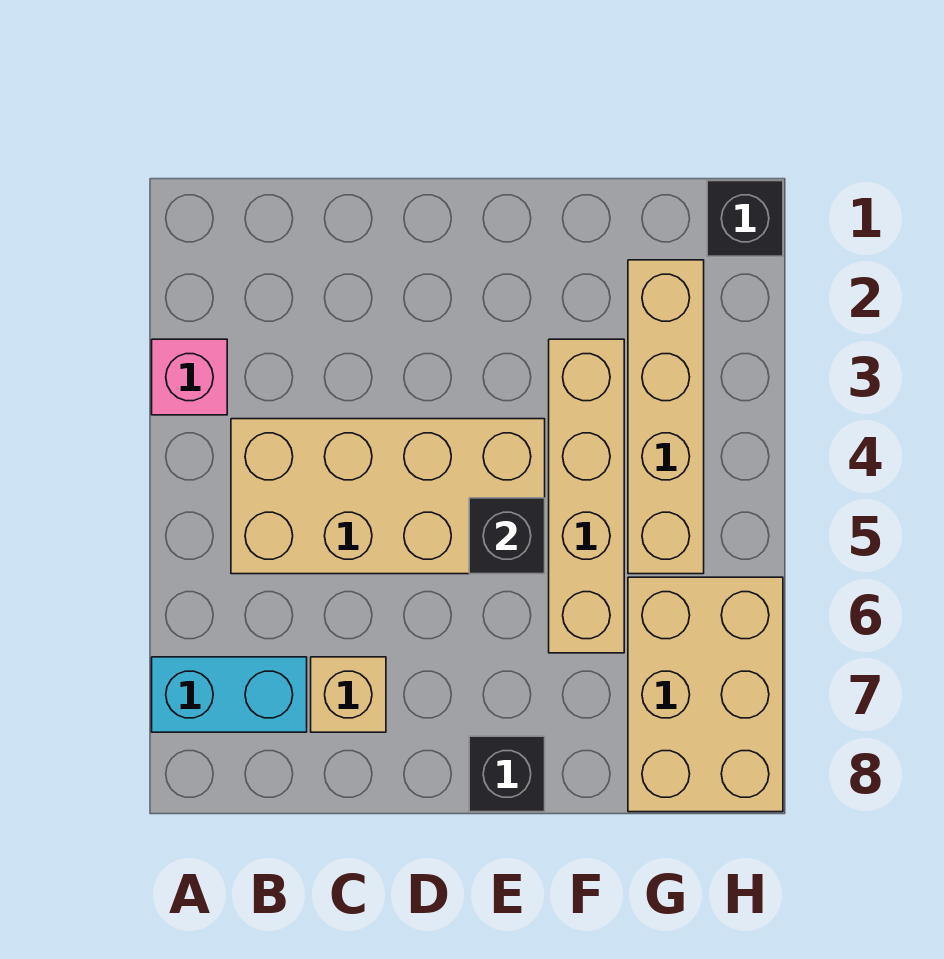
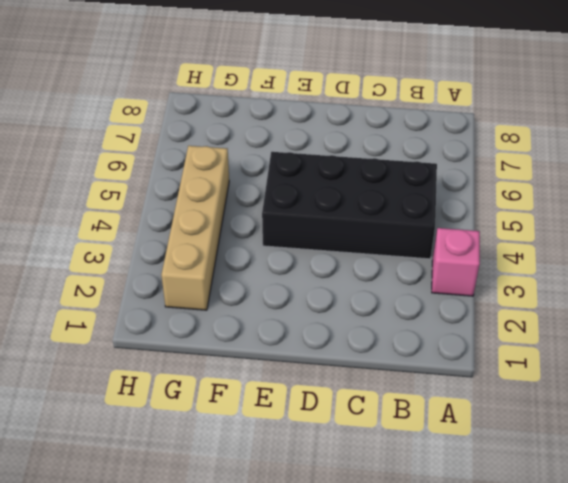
black brick B4:E5 level 1 -> tan brick B4:E5 level 1
none -> cyan brick A7:B7 level 1
none -> tan brick C7 level 1

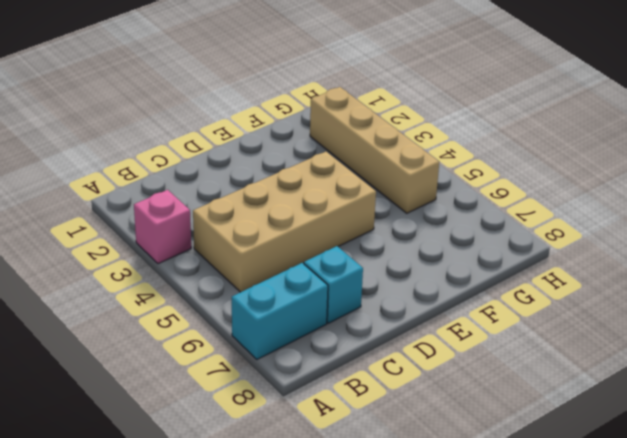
cyan brick C7 level 1 -> tan brick C7 level 1
none -> black brick E8 level 1
none -> tan brick F3:F6 level 1

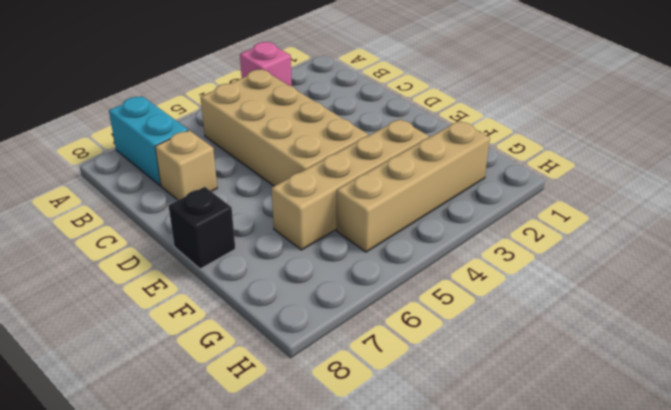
none -> tan brick G6:H8 level 1
none -> black brick H1 level 1

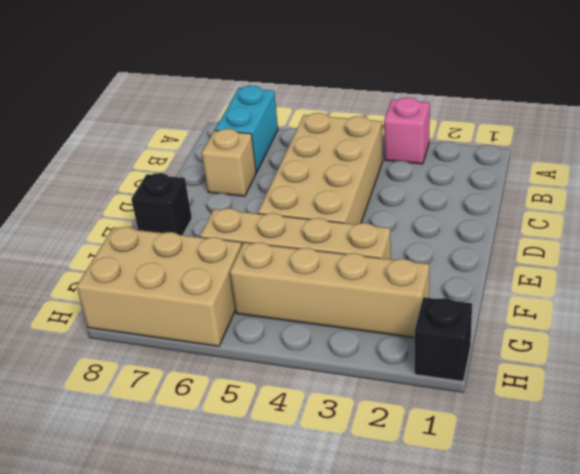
none -> black brick E5 level 2

